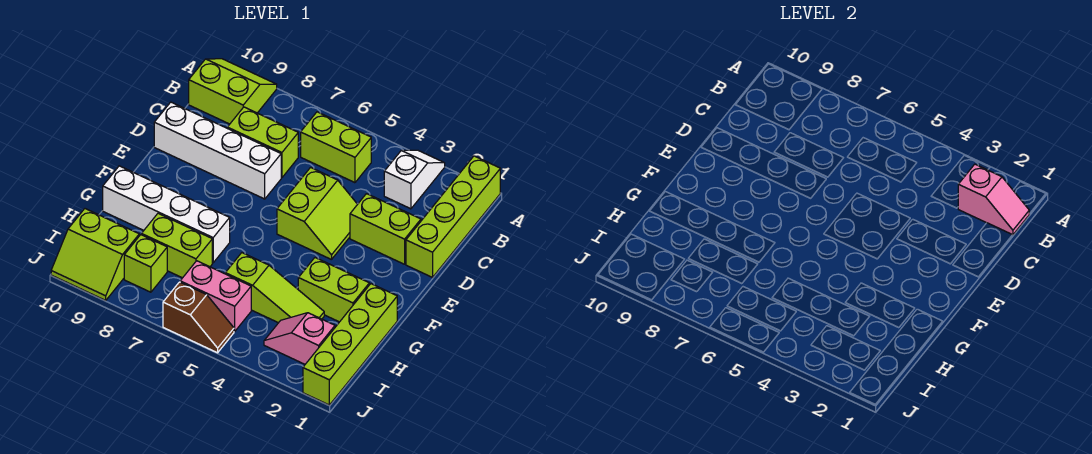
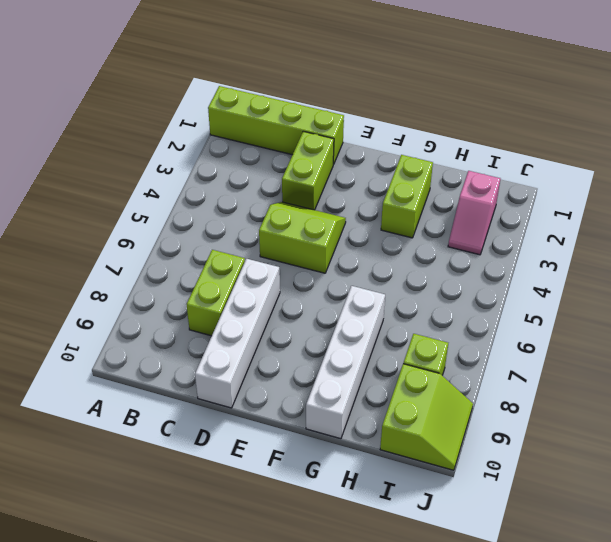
none -> white slope A3:B3 level 1 top B
none -> lime slope A9:B10 level 1 top B
none -> lime brick B5:B6 level 1

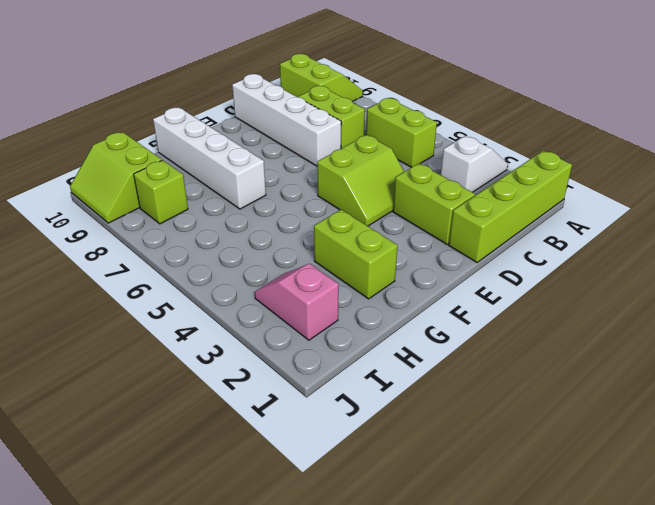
none -> lime brick G1:J1 level 1
none -> lime slope H3:H5 level 1 top 5
none -> lime brick H7:H8 level 1

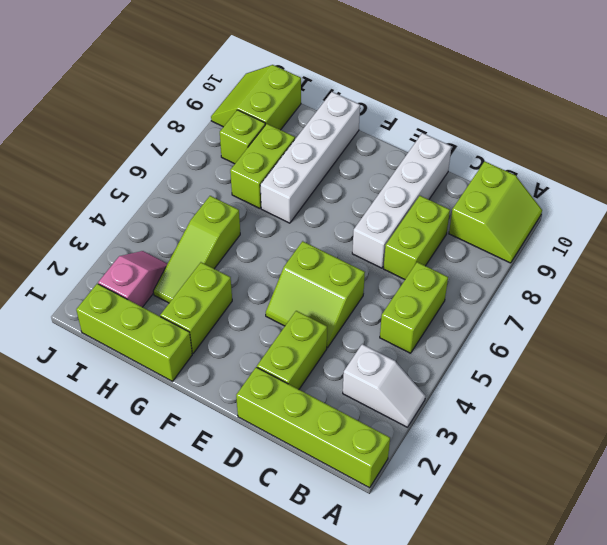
lime brick G1:I1 level 1 -> lime brick G1:J1 level 1
none -> pink brick I5:I6 level 1
none -> brown slope J5:J6 level 1 top 6
none -> pink slope B1:B2 level 2 top 2

